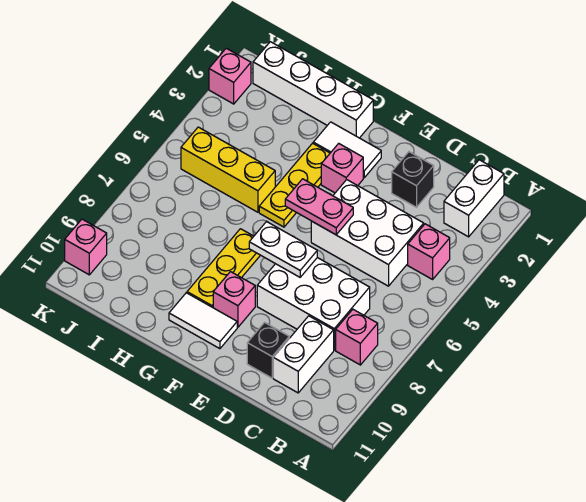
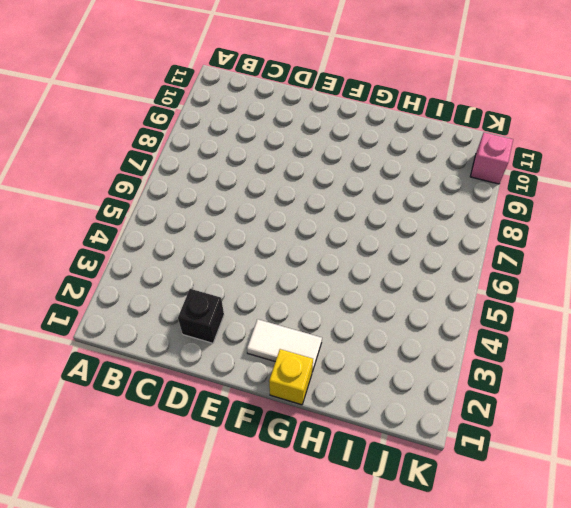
yellow brick G1 level 1 -> white brick G1:J1 level 1
none -> white brick B1:B2 level 1
none -> pink brick B4 level 1
none -> pink brick B8 level 1

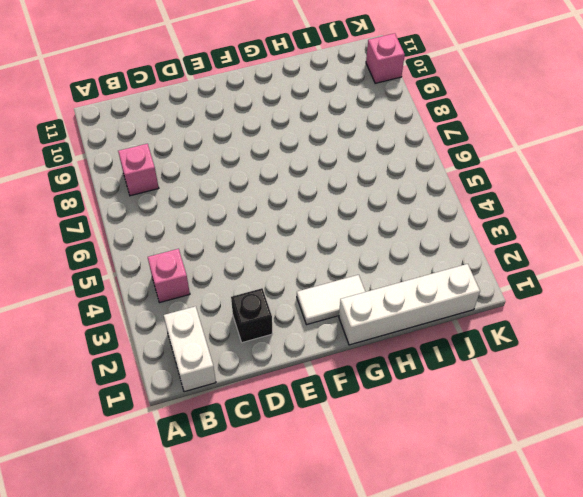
none -> white brick C4:E5 level 1
none -> white brick C7:E8 level 1
none -> white brick C9:C10 level 1

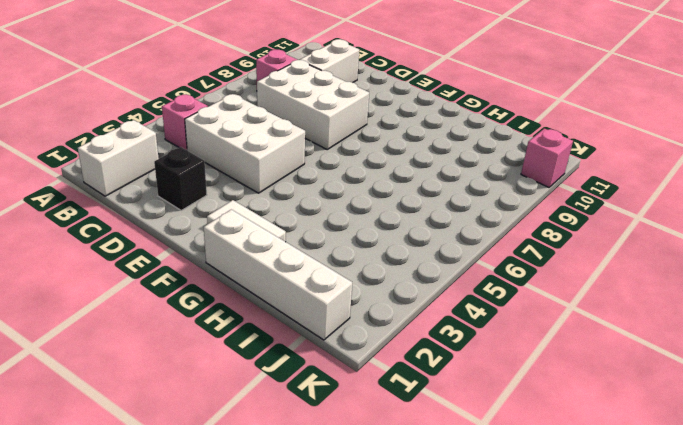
none -> black brick D10 level 1
none -> pink brick F3 level 1
none -> pink brick F9 level 1

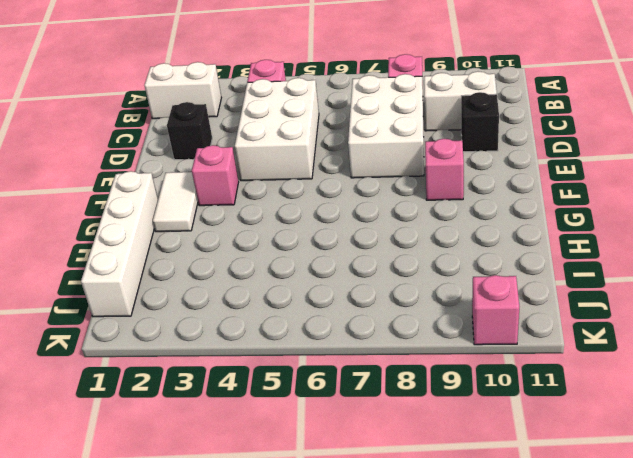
none -> white tile F10:G10 level 1
none -> yellow plate G3:G5 level 1
none -> yellow plate G7:G9 level 1

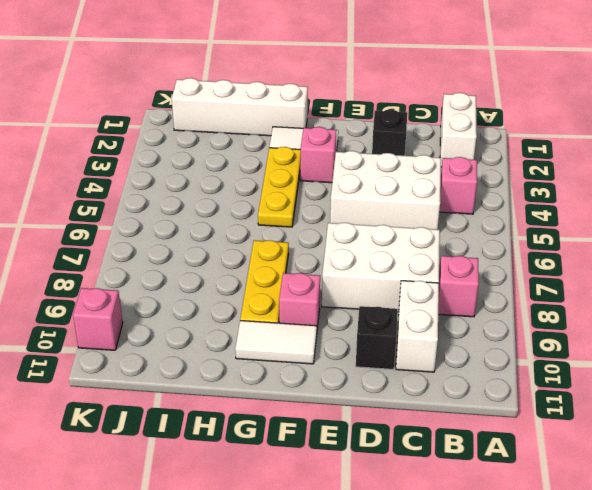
none -> yellow brick H5:J5 level 1
none -> pink brick K2 level 1
none -> pink plate E5:F5 level 2

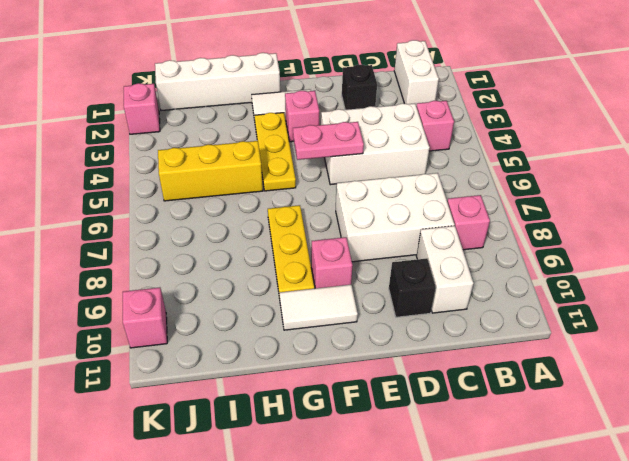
none -> white plate E7:F7 level 2

